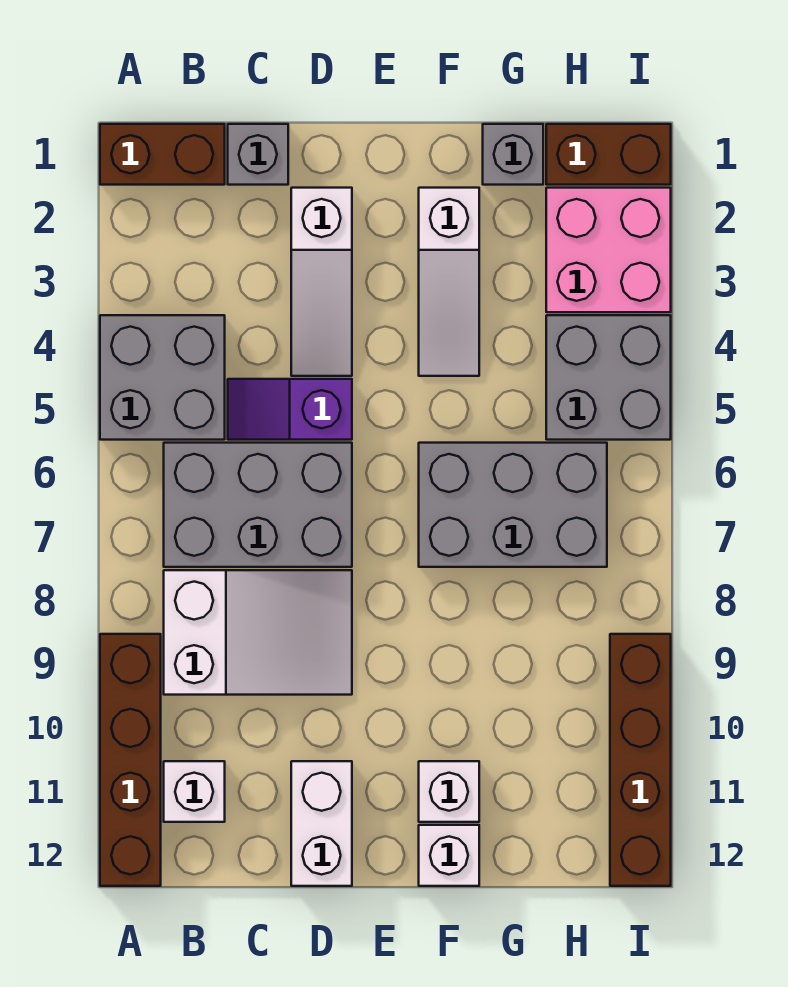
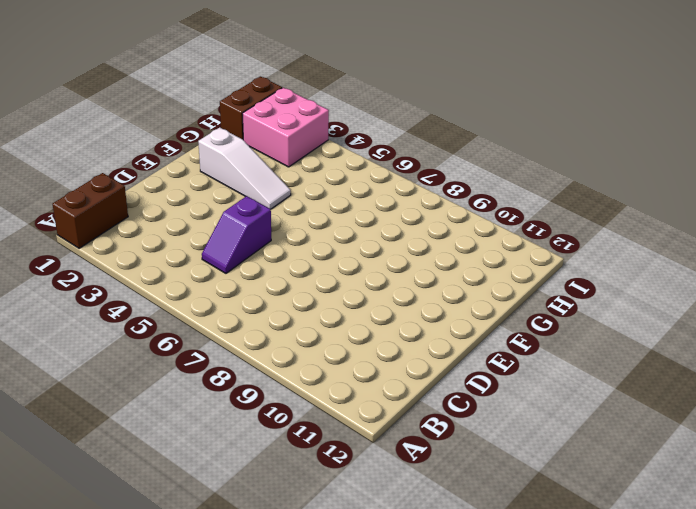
none -> grey brick A4:B5 level 1
none -> brown brick A9:A12 level 1
none -> grey brick B6:D7 level 1

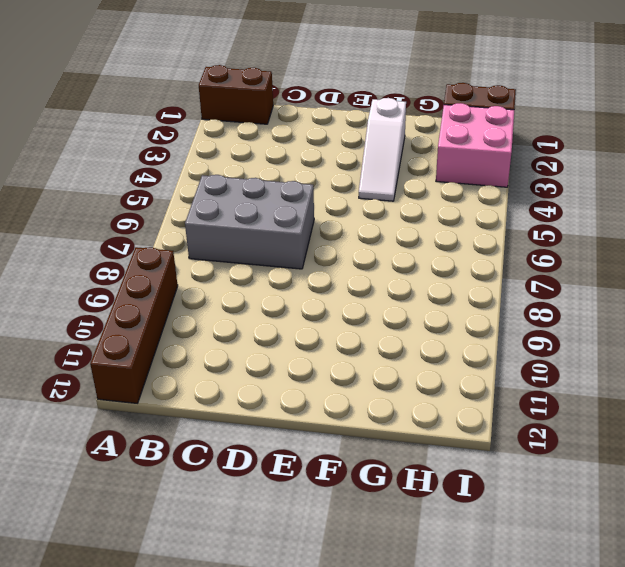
none -> grey brick A4:B5 level 1
none -> white slope B8:D9 level 1 top B
none -> white brick B11 level 1

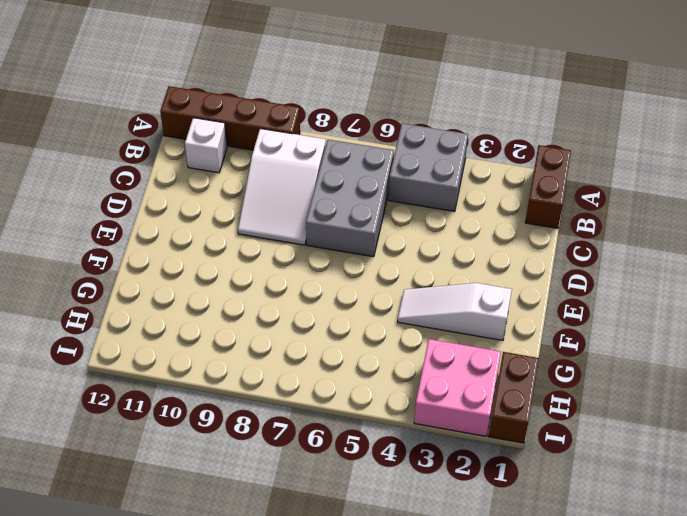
none -> grey brick C1 level 1
none -> purple slope C5:D5 level 1 top D
none -> white slope D2:D4 level 1 top 2

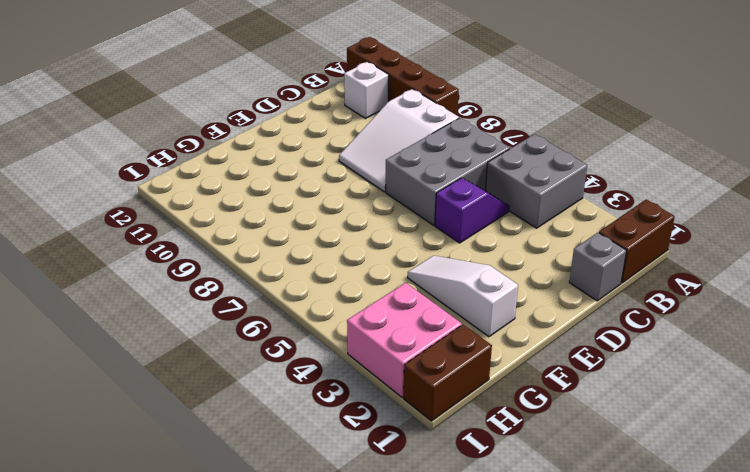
none -> white slope D2:D4 level 1 top 2
none -> white brick D11:D12 level 1
none -> grey brick F6:H7 level 1

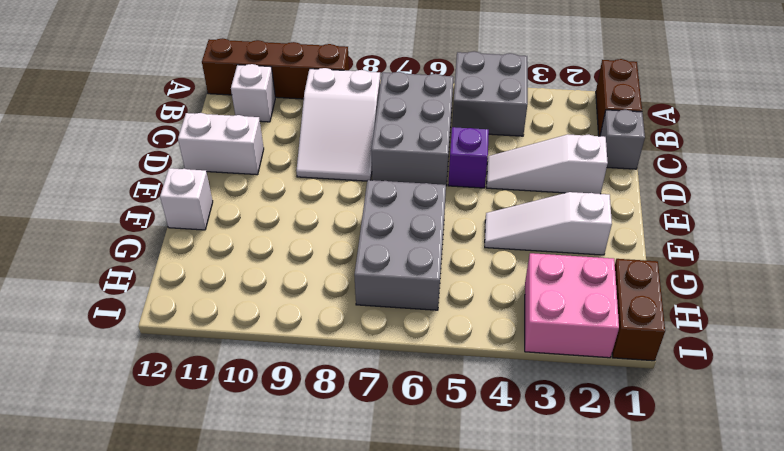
none -> white brick F11 level 1
none -> grey brick G1 level 1
none -> grey brick H4:I5 level 1

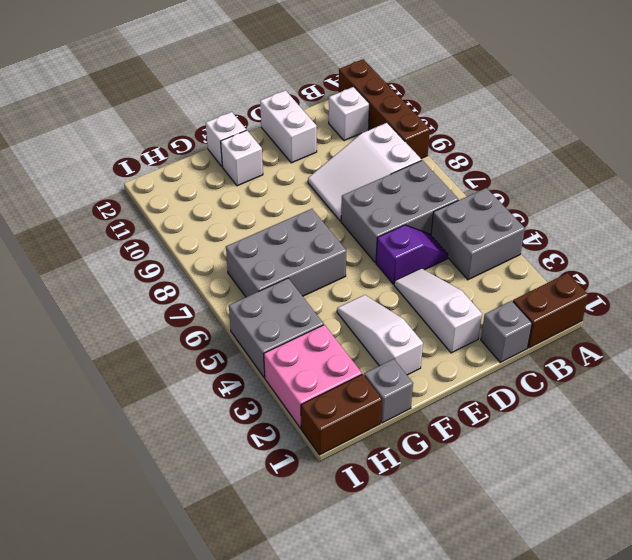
none -> brown brick I9:I12 level 1

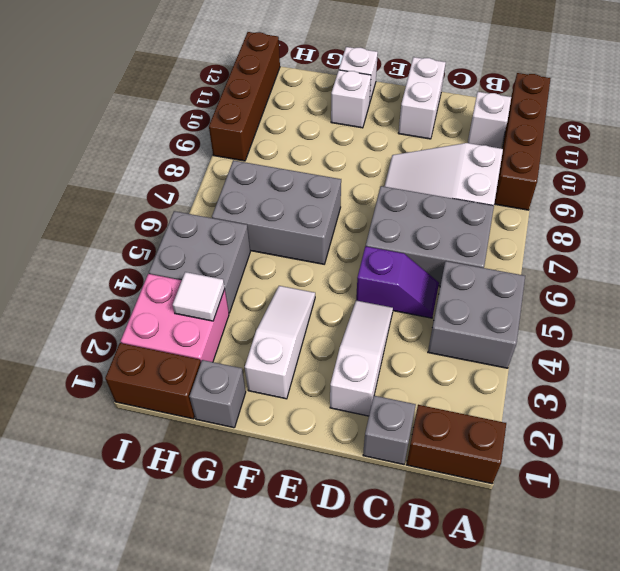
white tile H3 level 2 -> none

